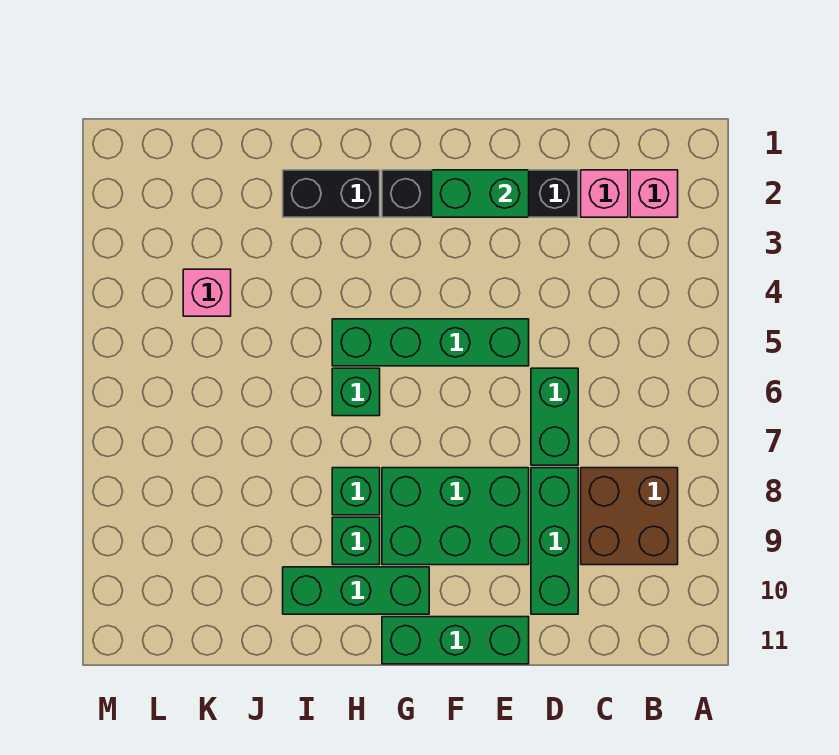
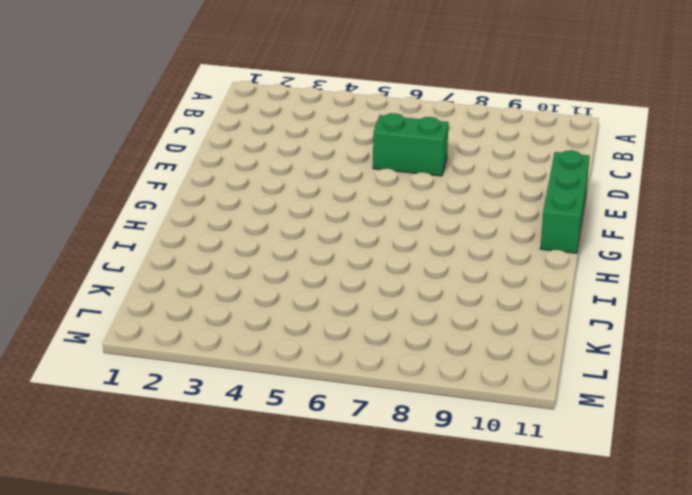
none -> pink brick B2 level 1
none -> brown brick B8:C9 level 1
none -> pink brick C2 level 1

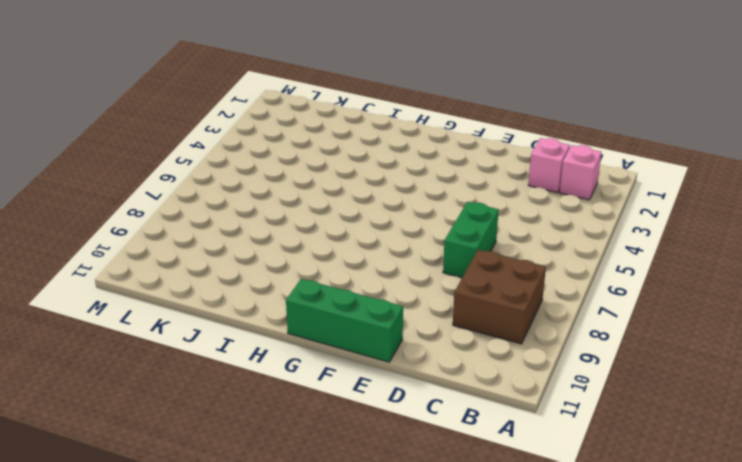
none -> black brick D2:G2 level 1
none -> green brick D8:D10 level 1
none -> green brick E5:H5 level 1

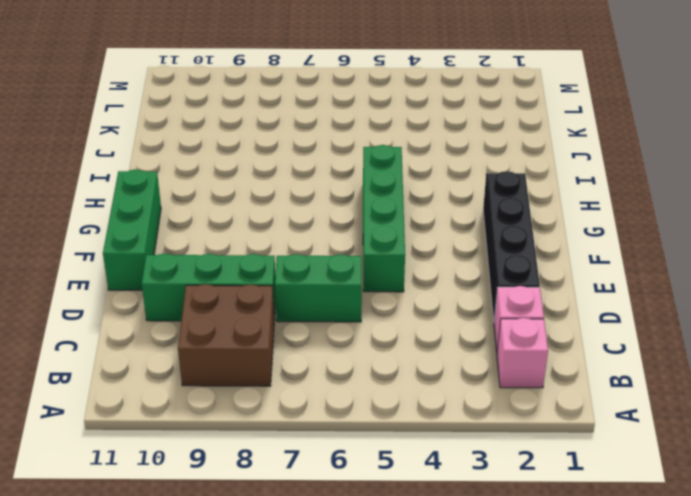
none -> green brick E8:G9 level 1
none -> green brick G10:I10 level 1
none -> black brick H2:I2 level 1

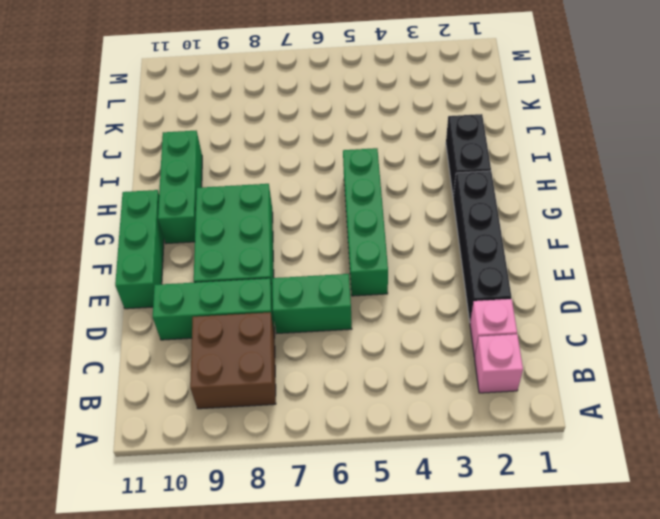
none -> green brick H6 level 1
none -> green brick H8 level 1
none -> green brick H9 level 1

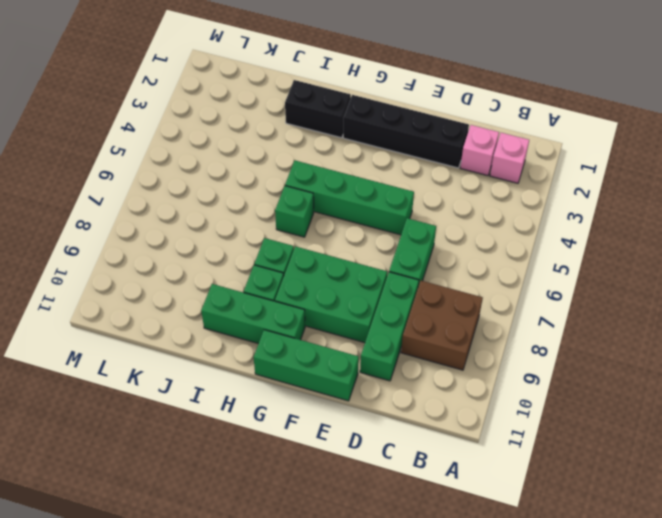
none -> pink brick K4 level 1
none -> green brick E2:F2 level 2

